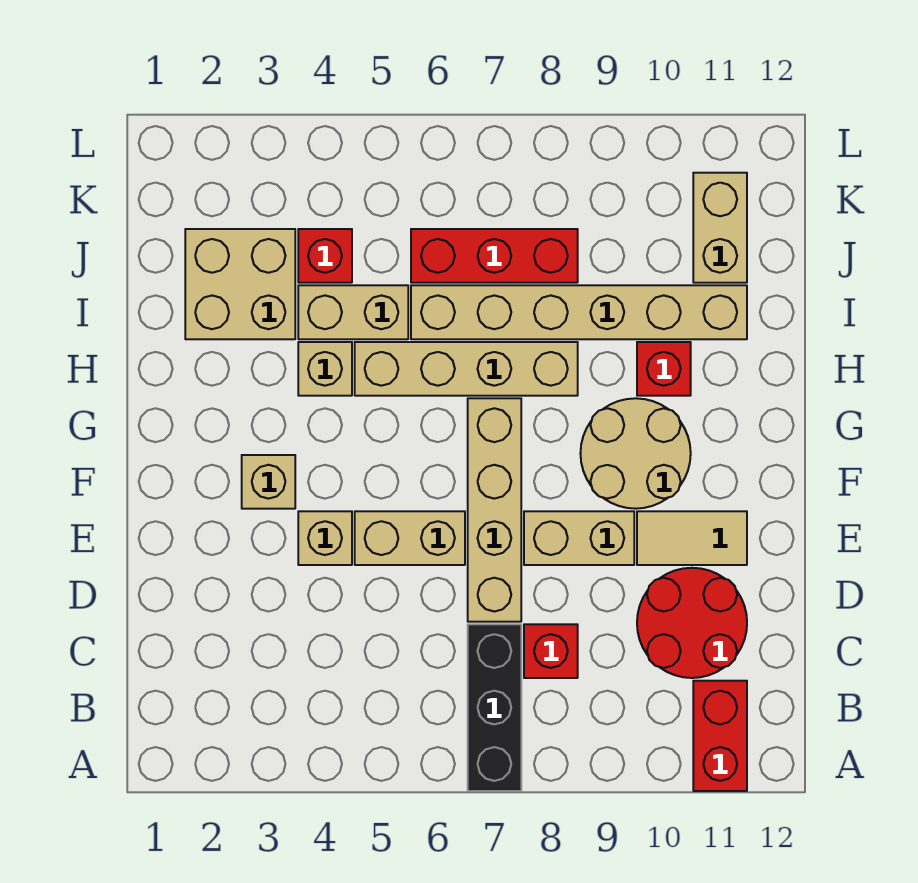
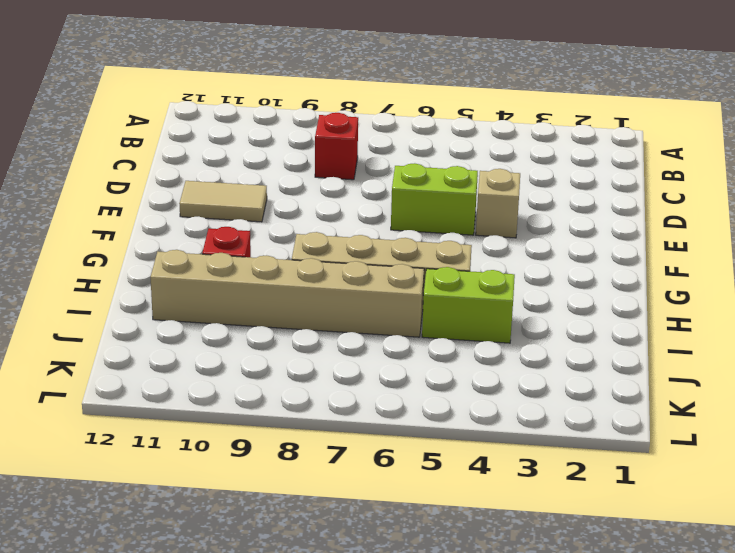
lime brick E5:E6 level 1 -> tan brick E5:E6 level 1
lime brick I4:I5 level 1 -> tan brick I4:I5 level 1
none -> black brick A7:C7 level 1
none -> red brick A11:B11 level 1
none -> red round brick C10:D11 level 1

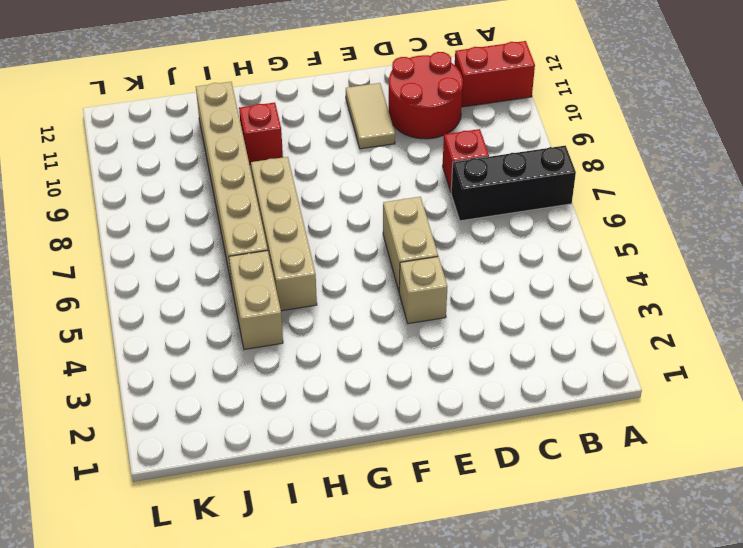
none -> tan brick D7:G7 level 1
none -> tan brick E8:E9 level 1
none -> tan brick F3 level 1

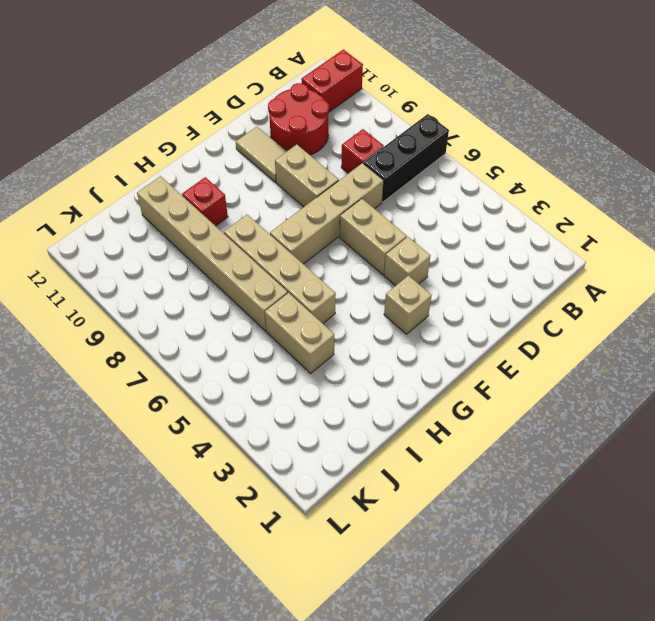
none -> tan round brick F9:G10 level 1
none -> tan brick H4 level 1
none -> tan brick I2:J3 level 1

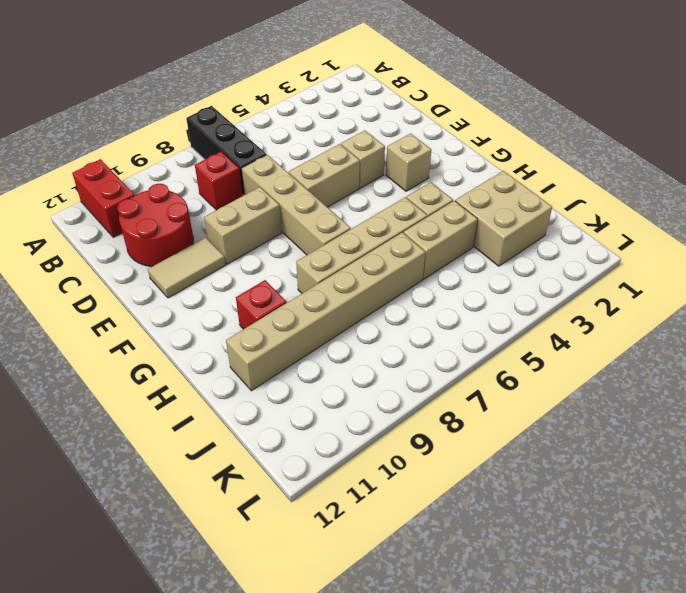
none -> tan round brick F9:G10 level 1
none -> red brick J4 level 1
none -> red brick J6:J8 level 1

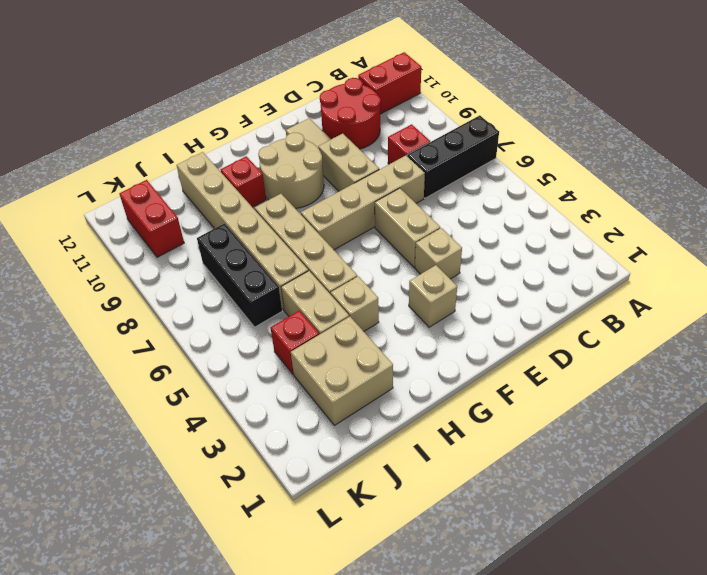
black brick J6:J8 level 1 -> red brick J6:J8 level 1
red brick K10:K11 level 1 -> tan brick J11:K11 level 1

